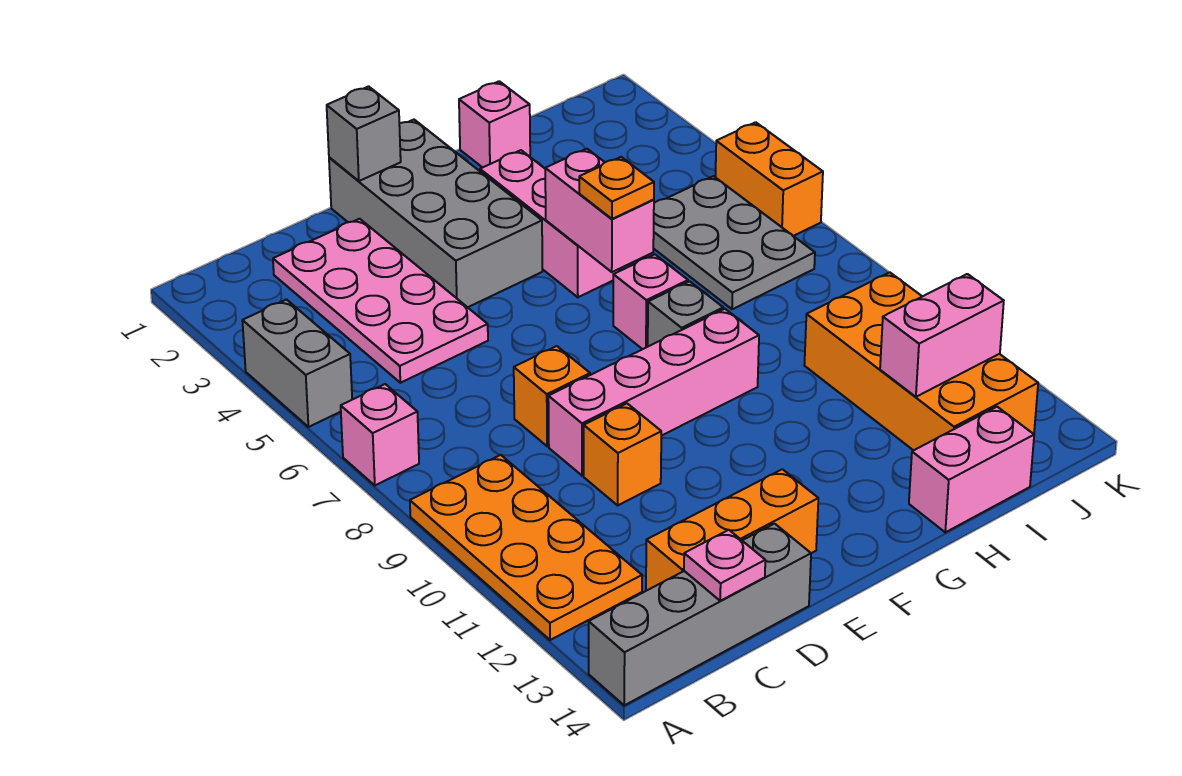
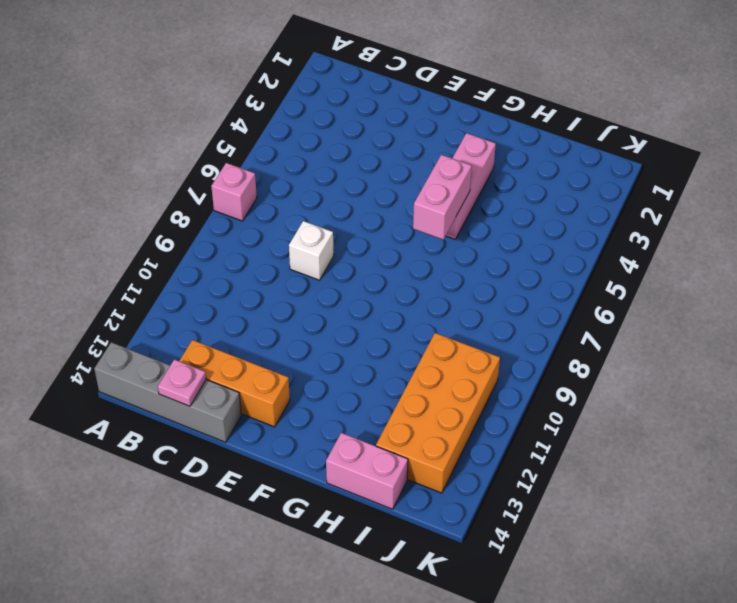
white brick D8 level 1 -> orange brick D8 level 1
none -> grey brick A4:A5 level 1
none -> orange plate A9:B12 level 1
none -> pink plate C2:D5 level 1

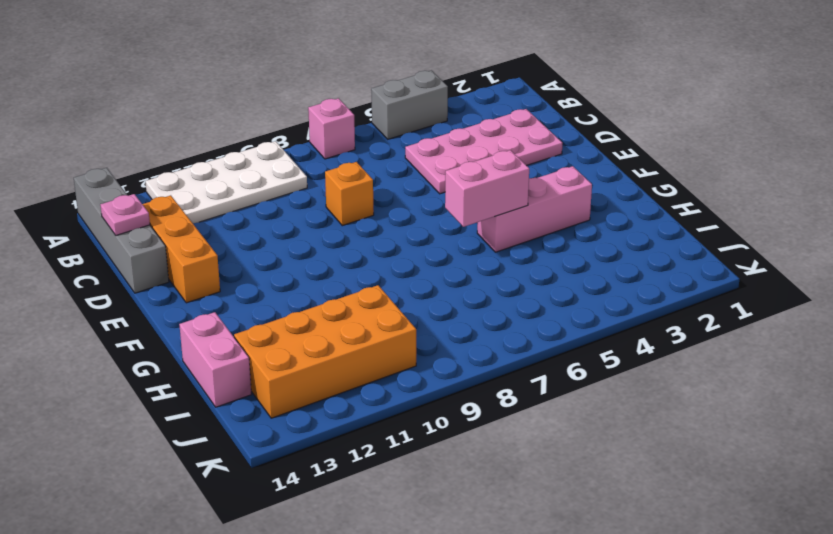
white plate A9:B12 level 1 -> orange plate A9:B12 level 1
none -> pink brick D9:G9 level 1
none -> orange brick D10 level 1
none -> grey brick E1:F4 level 1

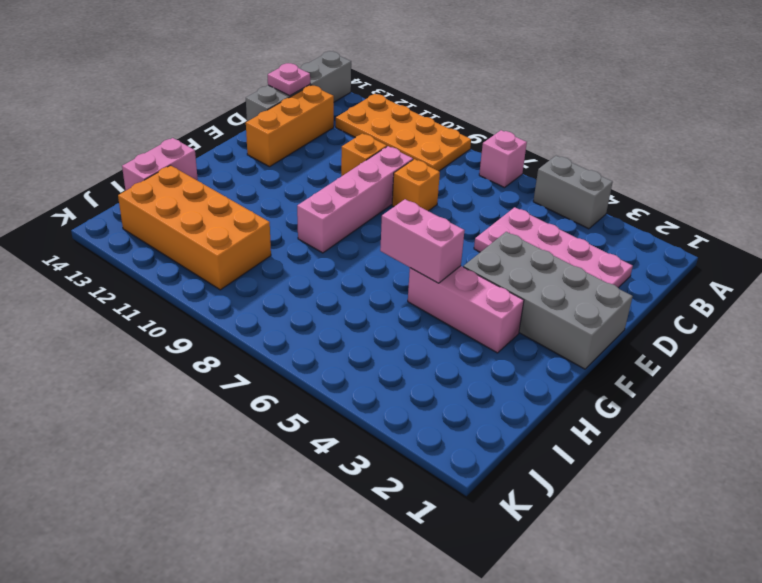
none -> pink brick G7 level 1
none -> grey brick G8 level 1
none -> pink brick H1 level 1

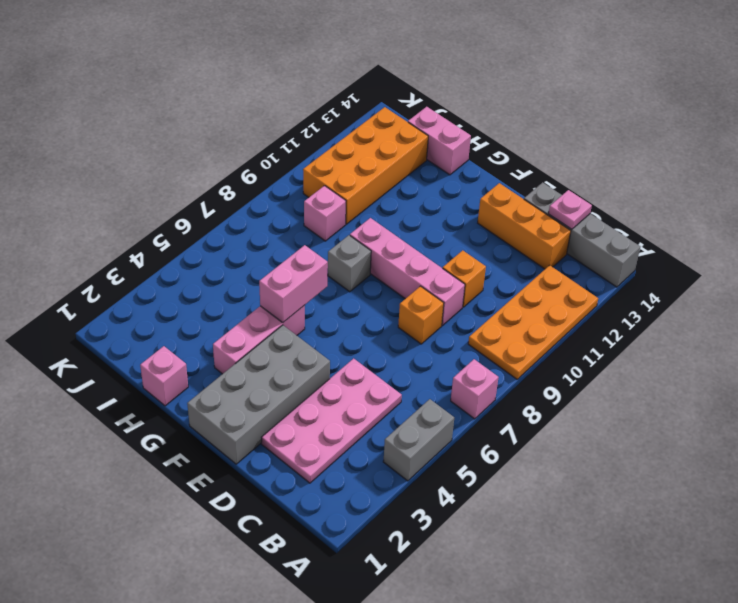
pink brick I9 level 1 -> pink brick G7 level 1
none -> grey plate I5:J7 level 1
none -> orange brick K5:K6 level 1
none -> grey brick E1 level 2

